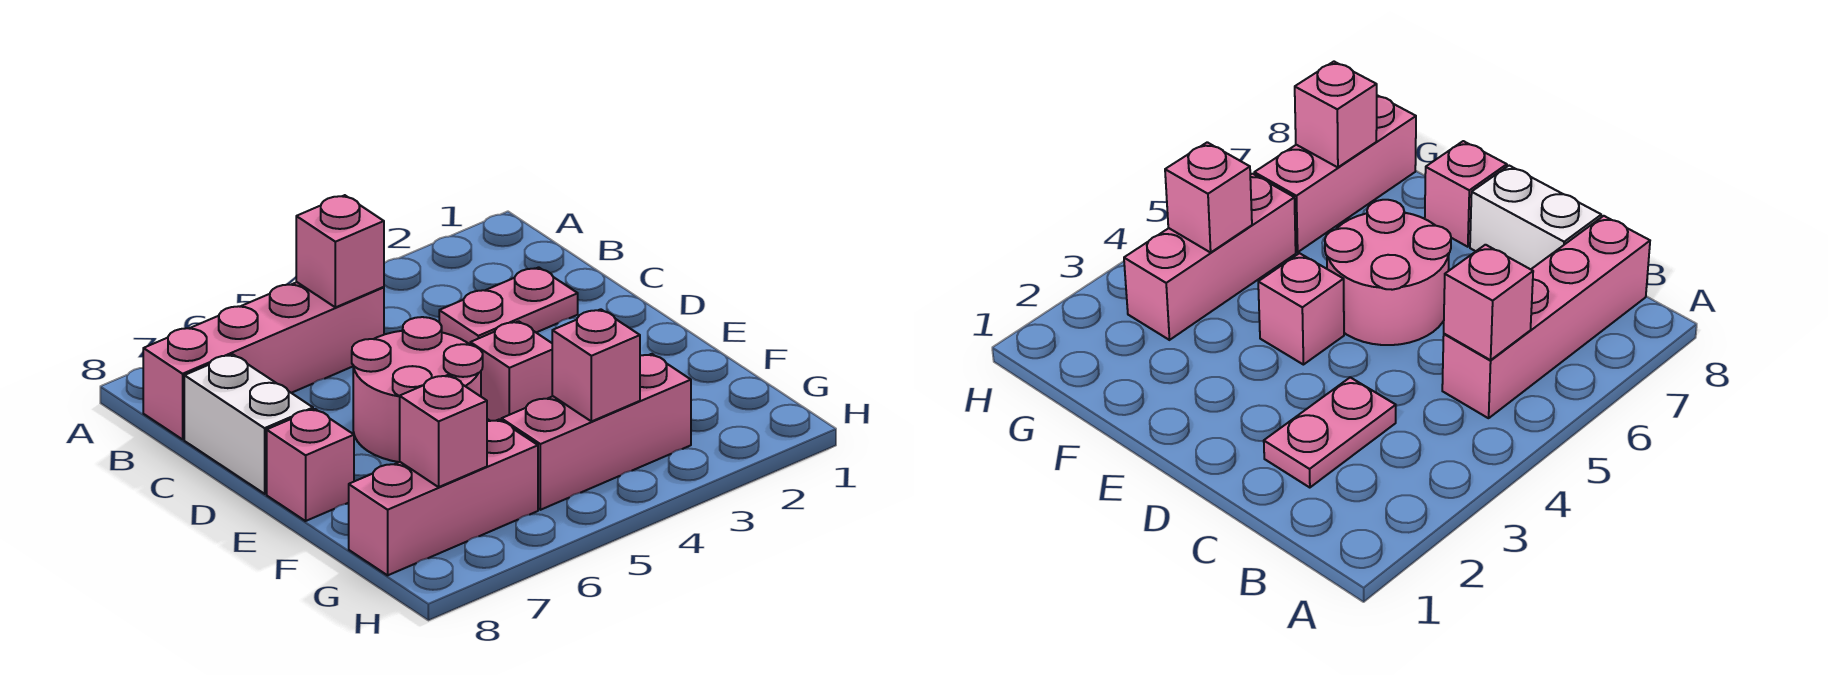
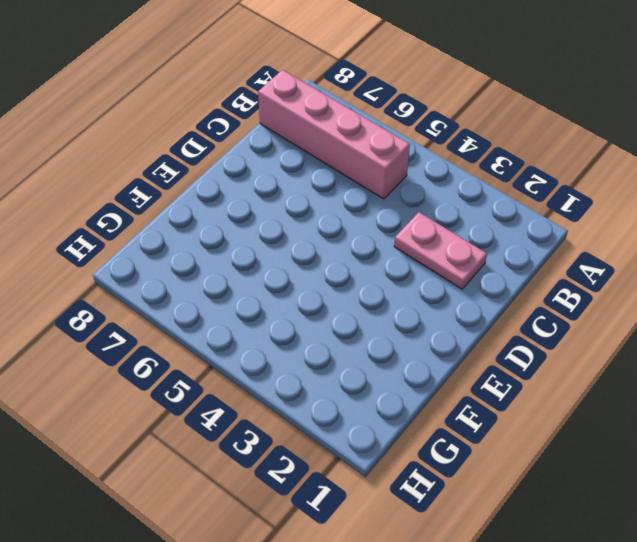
none -> white brick C8:D8 level 1
none -> pink round brick D5:E6 level 1

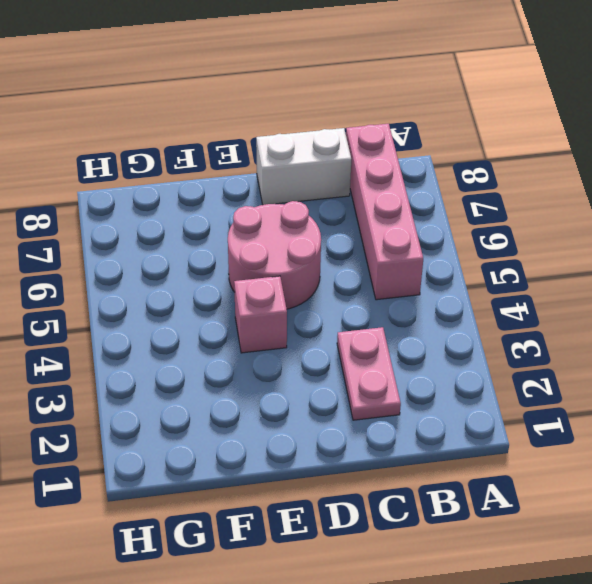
none -> pink brick E8 level 1
none -> pink brick G3:G5 level 1

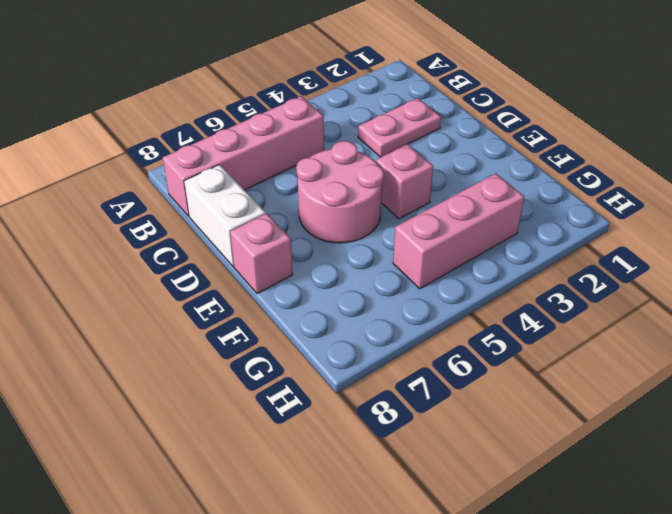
none -> pink brick G6:G8 level 1
none -> pink brick B5 level 2

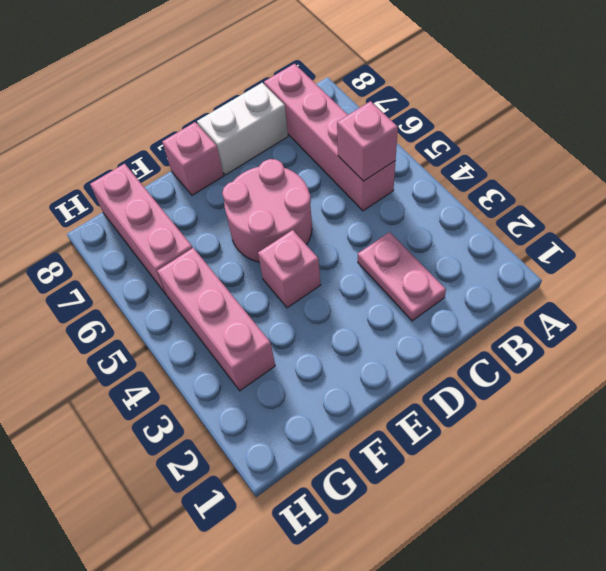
none -> pink brick G4 level 2
none -> pink brick G7 level 2

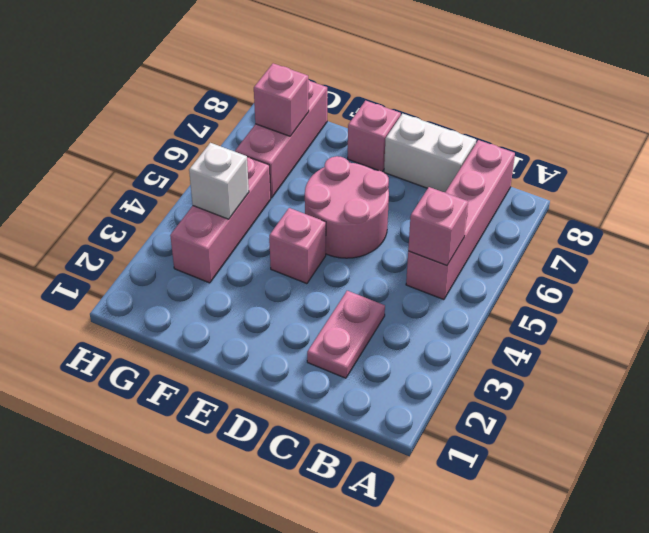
white brick G4 level 2 -> pink brick G4 level 2

